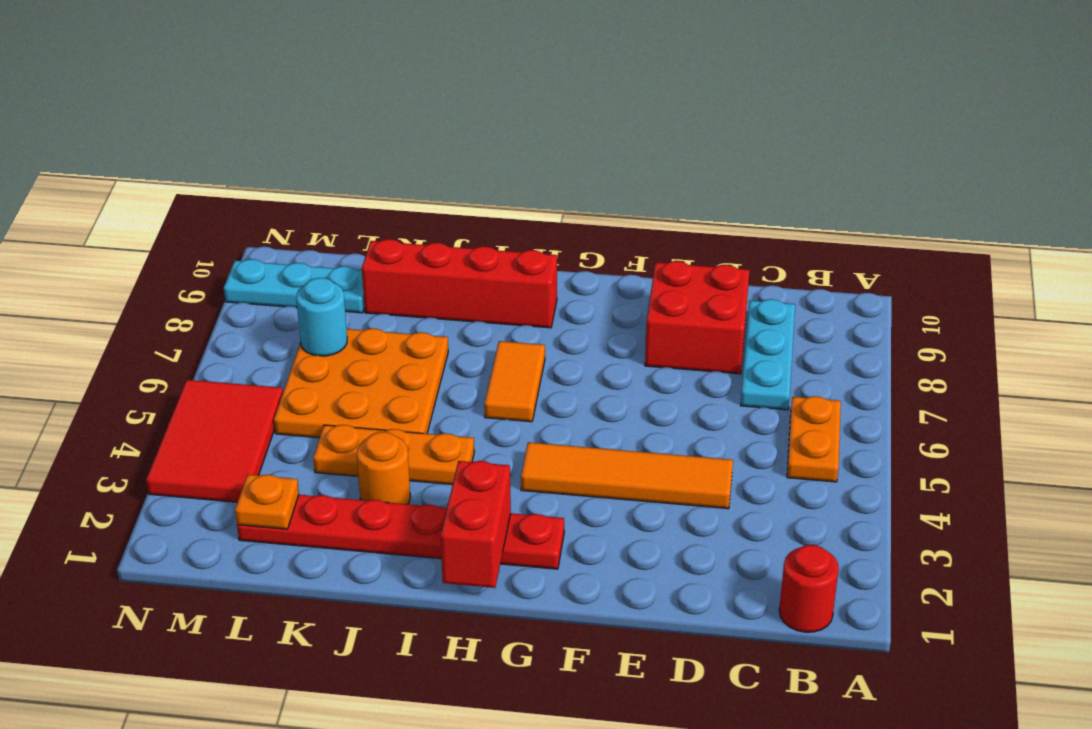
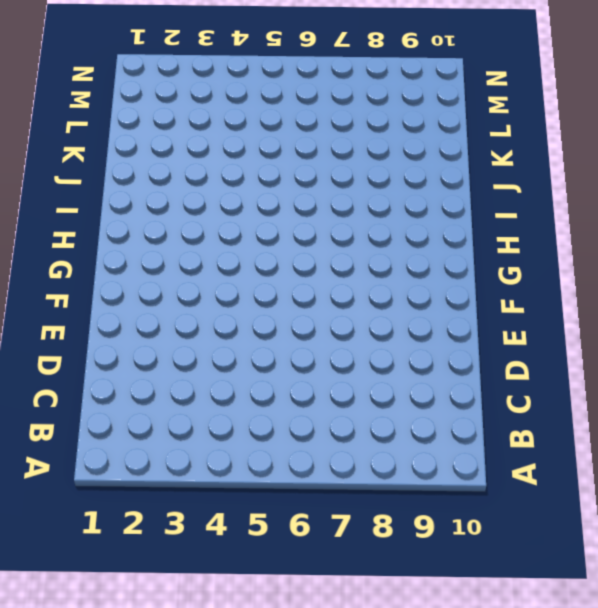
none -> red round brick B1 level 1
none -> orange plate B5:B6 level 1
none -> cyan plate C7:C9 level 1

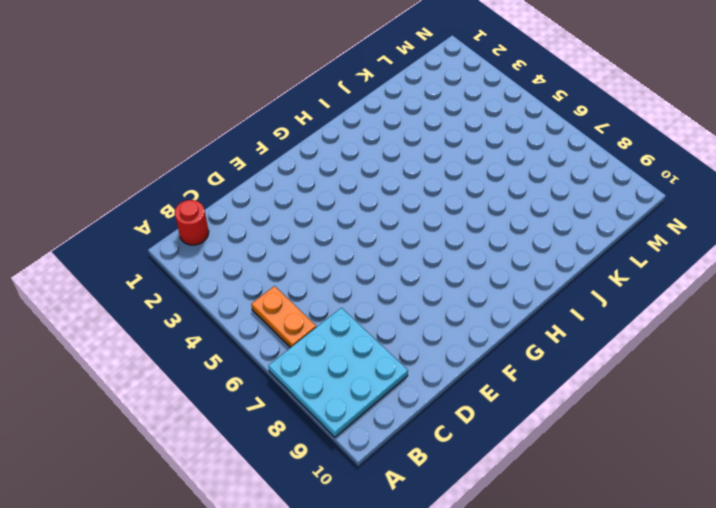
cyan plate A7:C9 level 1 -> cyan plate C7:C9 level 1
none -> orange tile D4:G4 level 1
none -> red brick D8:E9 level 1
none -> red plate G2:L2 level 1

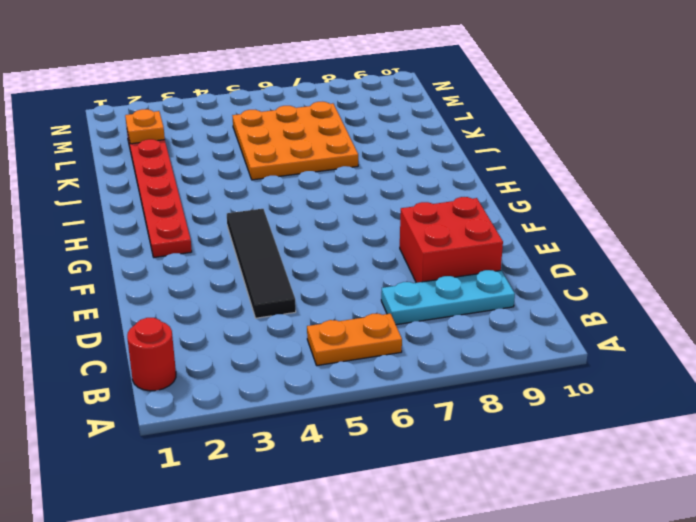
black tile D4:G4 level 1 -> orange tile D4:G4 level 1
none -> orange tile H6:H7 level 1
none -> red brick H9:K9 level 1
none -> orange plate I4:K4 level 1

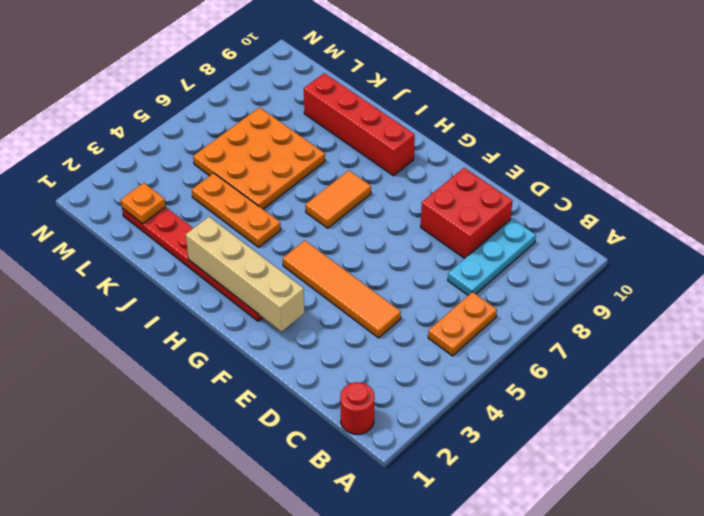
tan brick F2:I2 level 2 -> red brick H1:H2 level 2
none -> orange round brick J3 level 1
none -> cyan plate L9:N9 level 1
none -> red tile M3:N5 level 1

